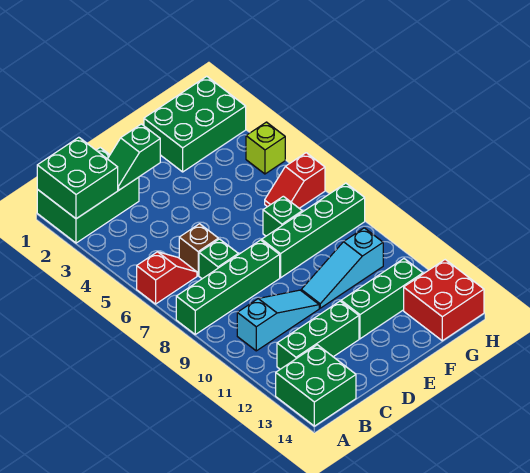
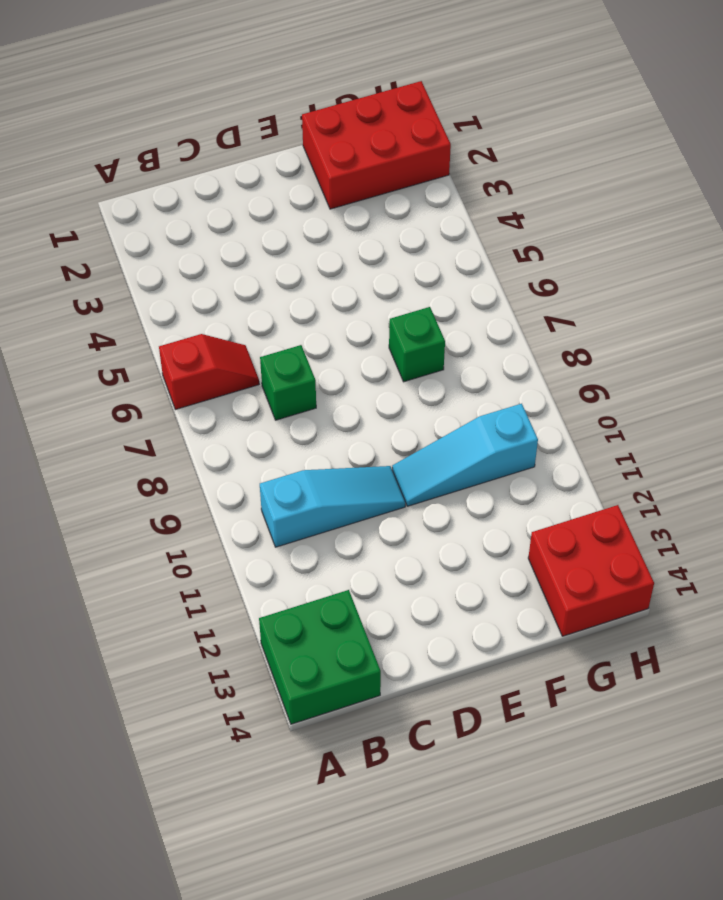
red brick F1:H2 level 1 -> green brick F1:H2 level 1
none -> green brick A1:C2 level 1
none -> green brick A8:D8 level 1
none -> green brick B12:D12 level 1

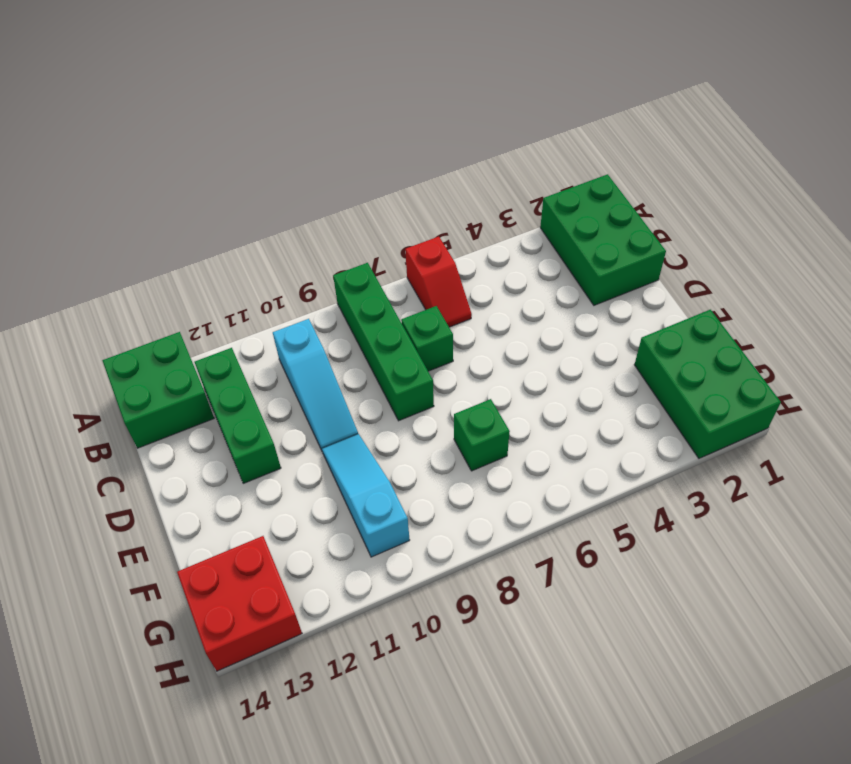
none -> brown brick C6 level 1
none -> green brick E8:H8 level 1
none -> green brick E12:G12 level 1

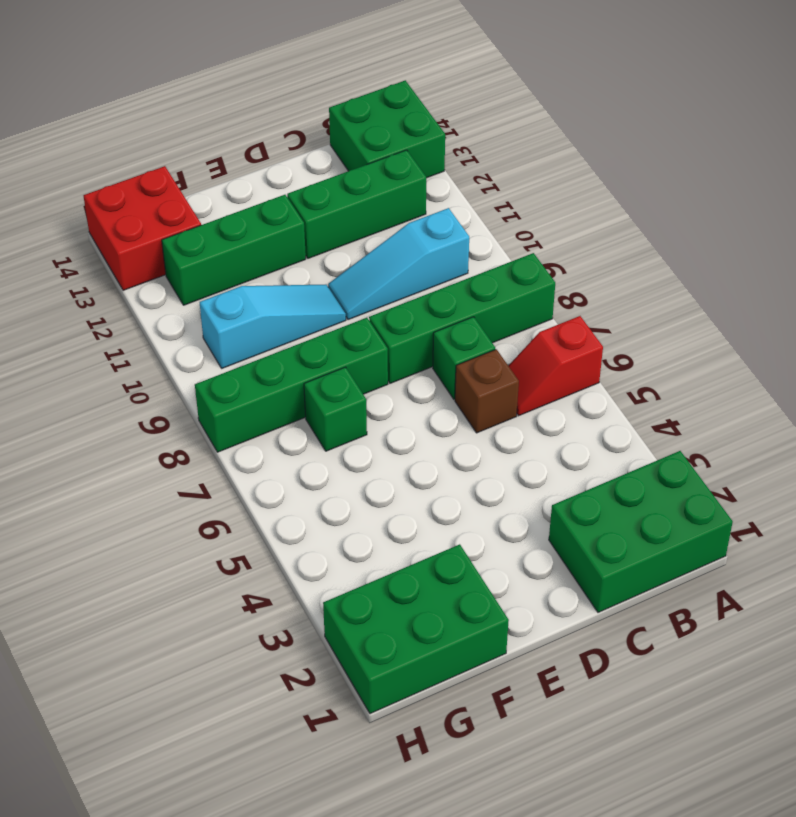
none -> red slope G6:H6 level 1 top H
none -> lime brick H4 level 1
none -> green brick A1:B2 level 2

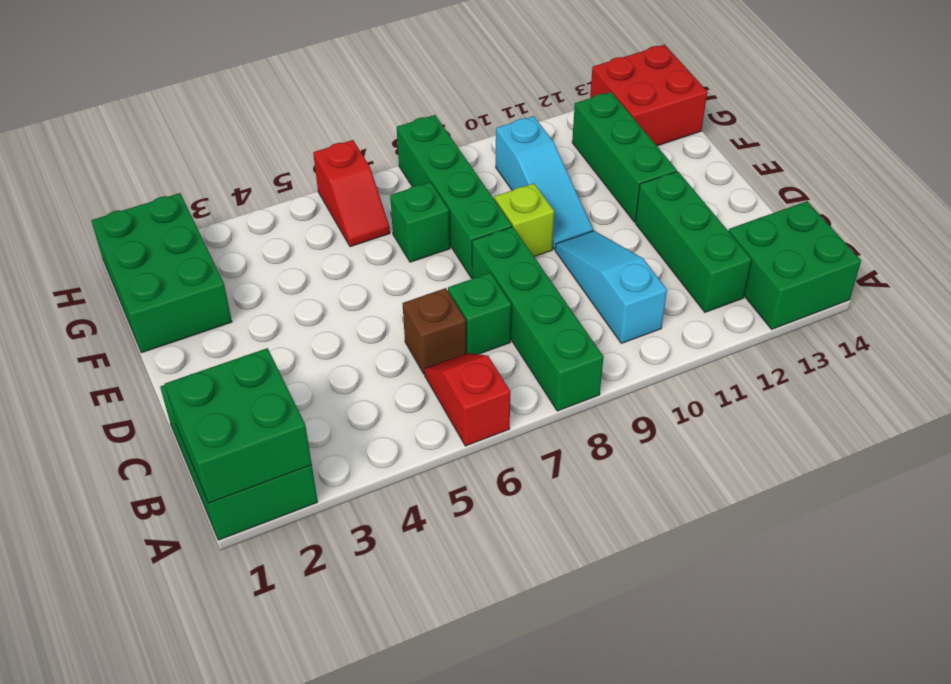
lime brick E9 level 1 -> lime brick H4 level 1
none -> green slope C2:D2 level 2 top D

